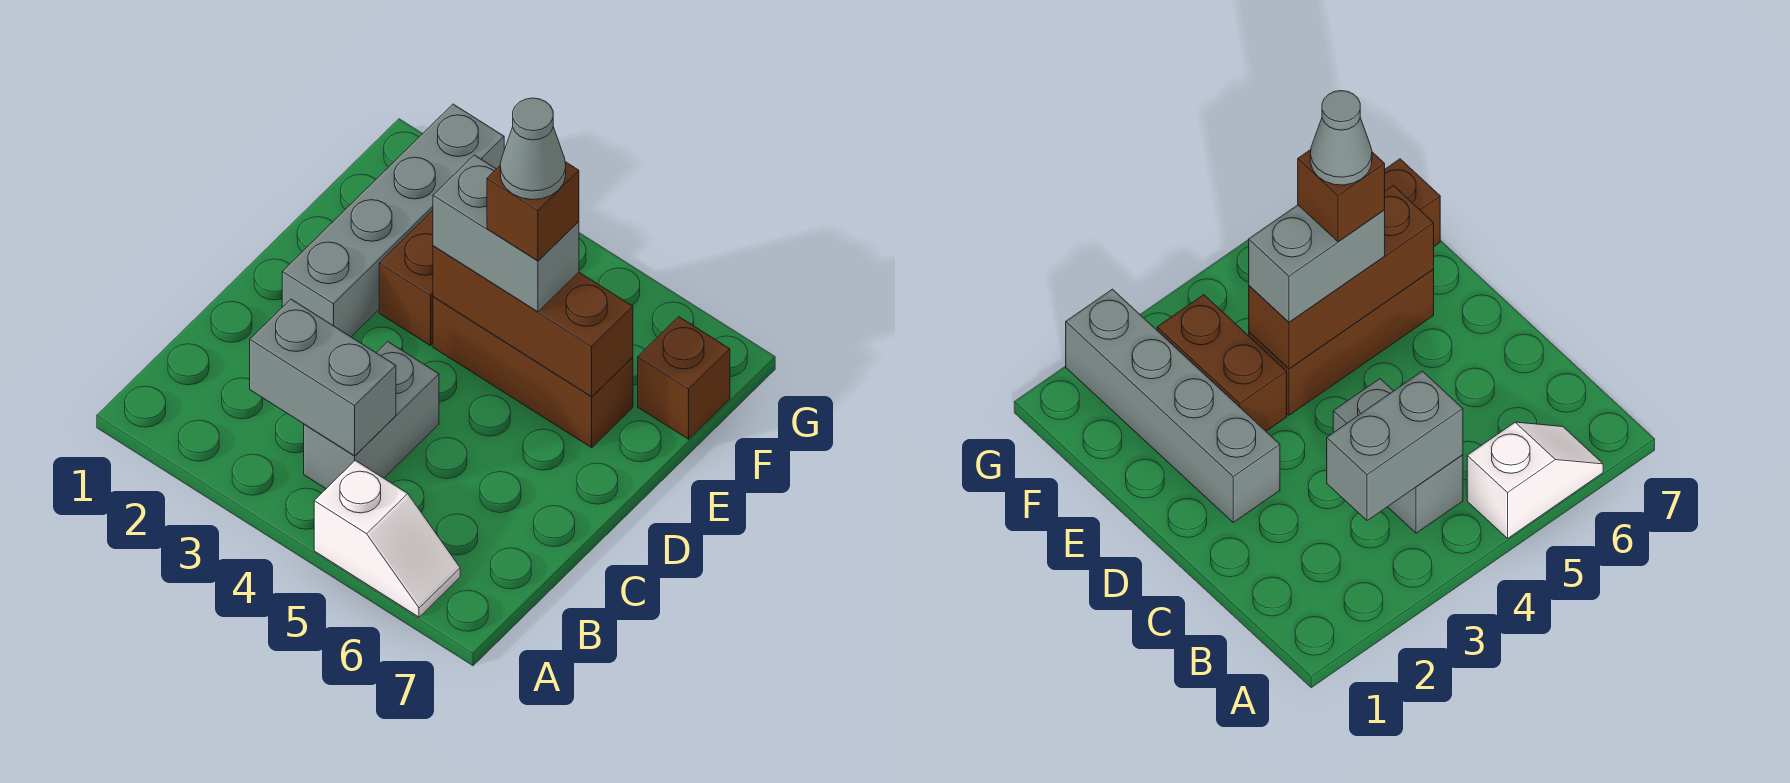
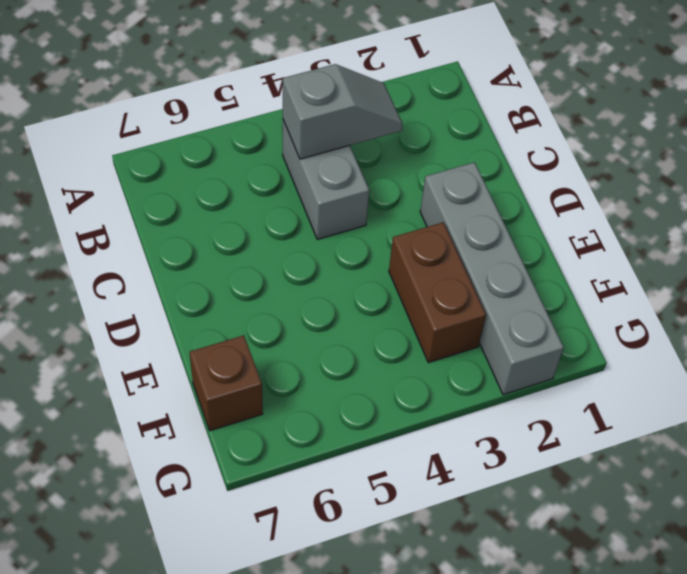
grey slope B3:B4 level 2 top 4 -> grey brick B3:B4 level 2
none -> white slope A5:A6 level 1 top 5
none -> brown brick E4:E6 level 1

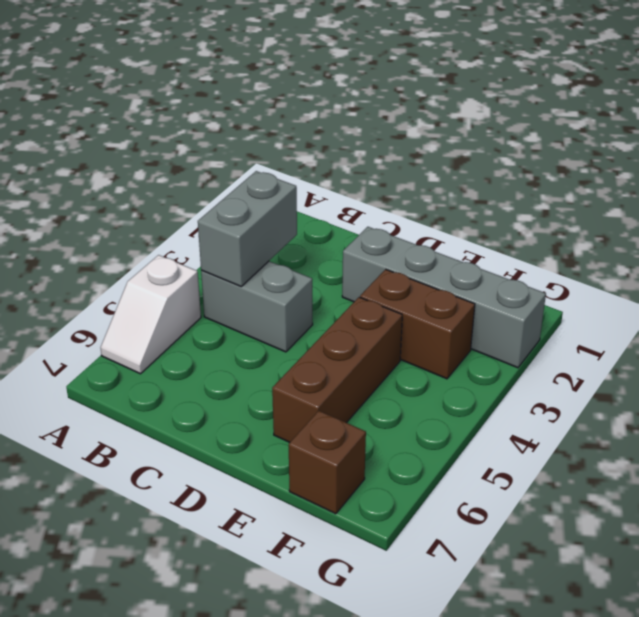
none -> brown brick E4:E6 level 2
none -> grey brick E4:E5 level 3

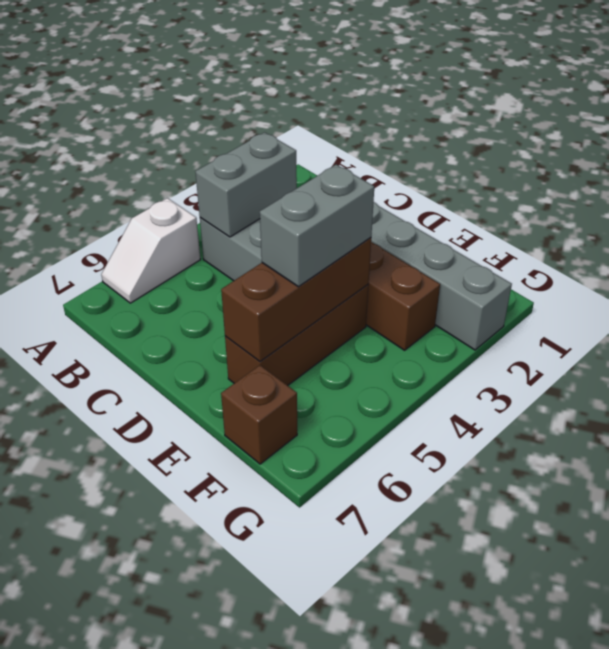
none -> brown brick E5 level 4
none -> grey cone E5 level 5

